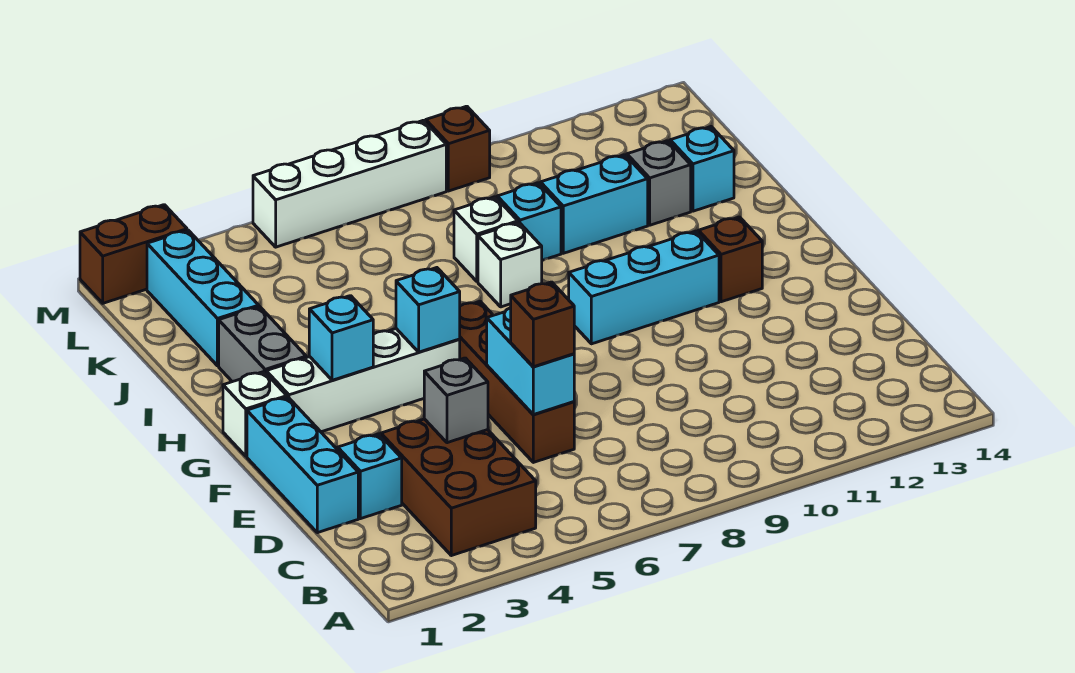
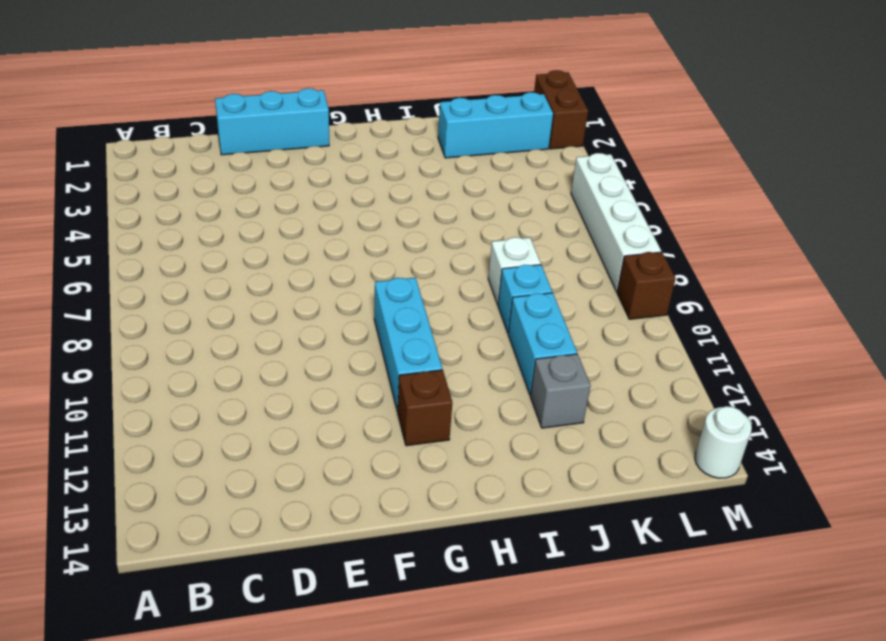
white round brick M14 level 1 -> none
none -> brown brick B3:D4 level 1
none -> cyan brick D2 level 1
none -> brown brick D6:G6 level 1

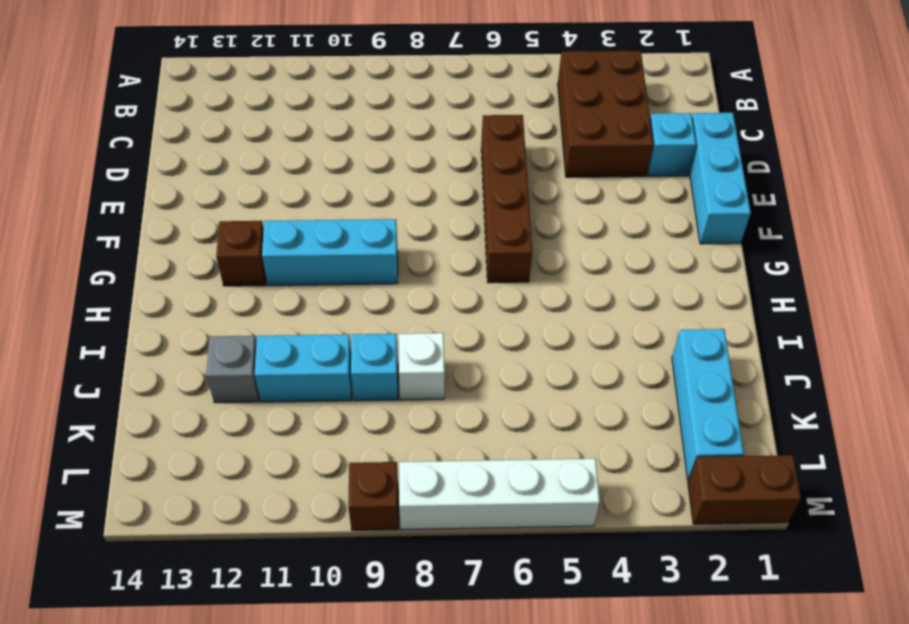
none -> white brick G1 level 1
none -> white brick G2:G5 level 1
none -> grey brick H2:I2 level 1

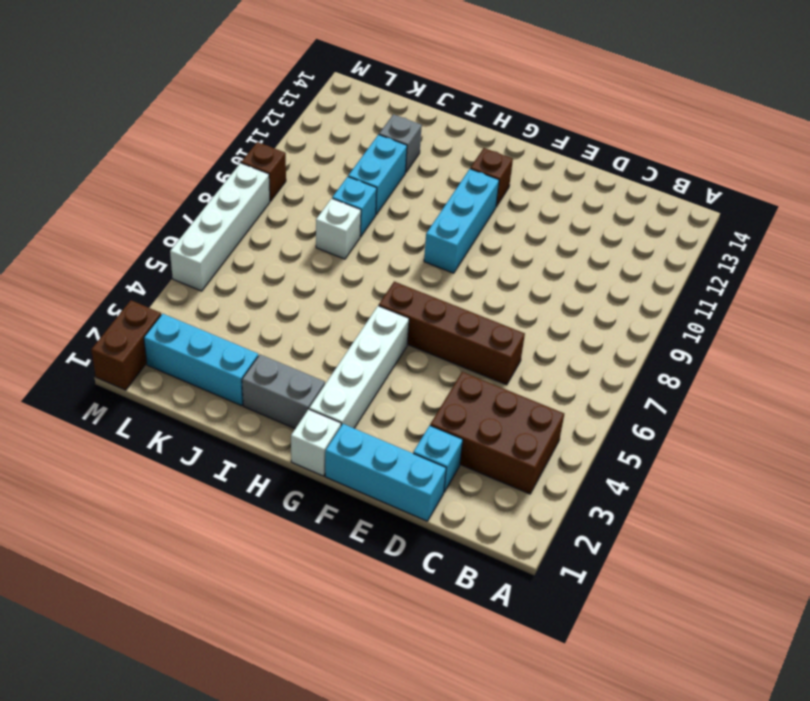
none -> white brick I8 level 1
none -> cyan brick J13 level 1
none -> grey brick D4 level 2

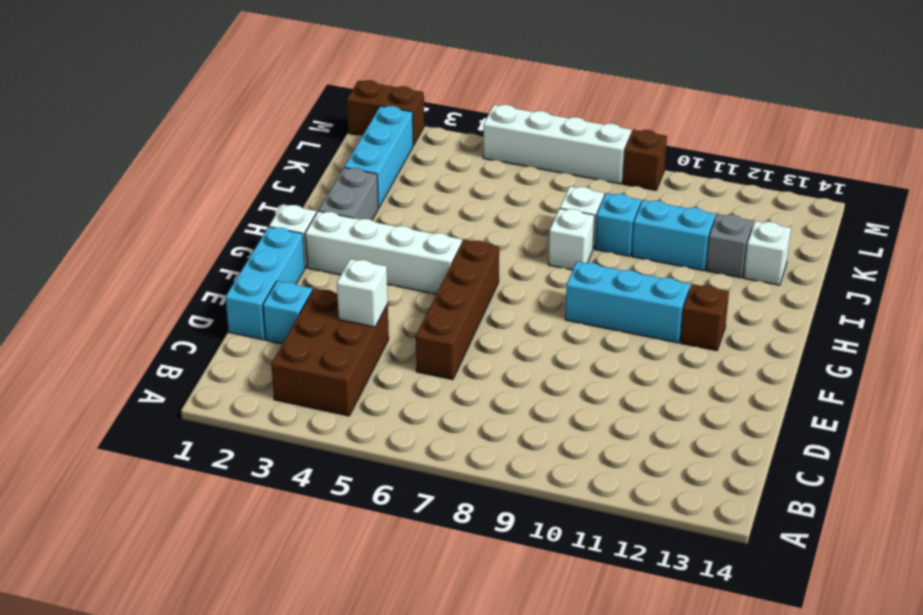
white brick D4 level 2 -> grey brick D4 level 2
white brick J13 level 1 -> cyan brick J13 level 1
none -> cyan brick D6:E6 level 2
none -> cyan brick G3 level 2
none -> cyan brick G5 level 2

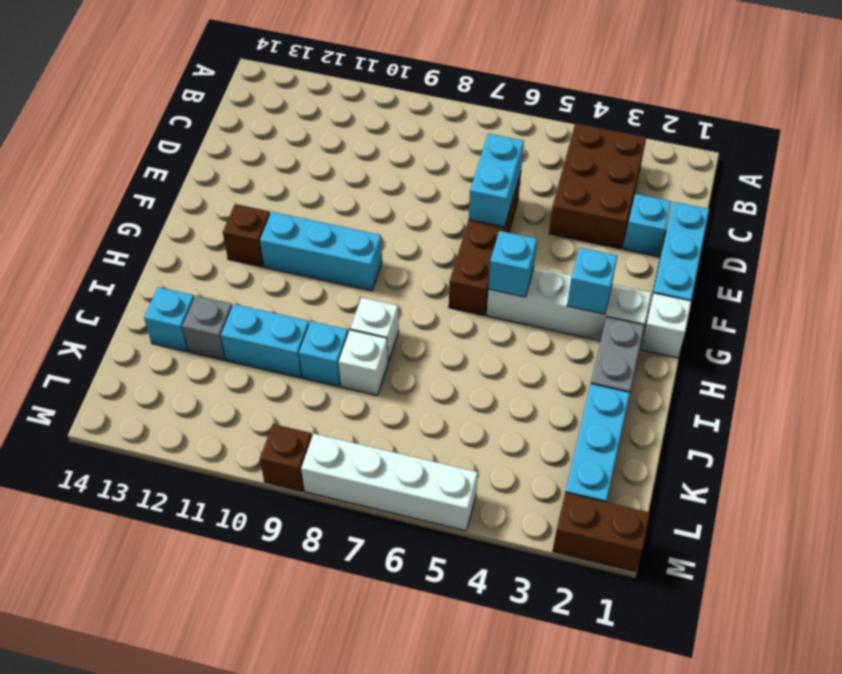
none -> grey brick D4 level 2
none -> brown brick D6 level 3

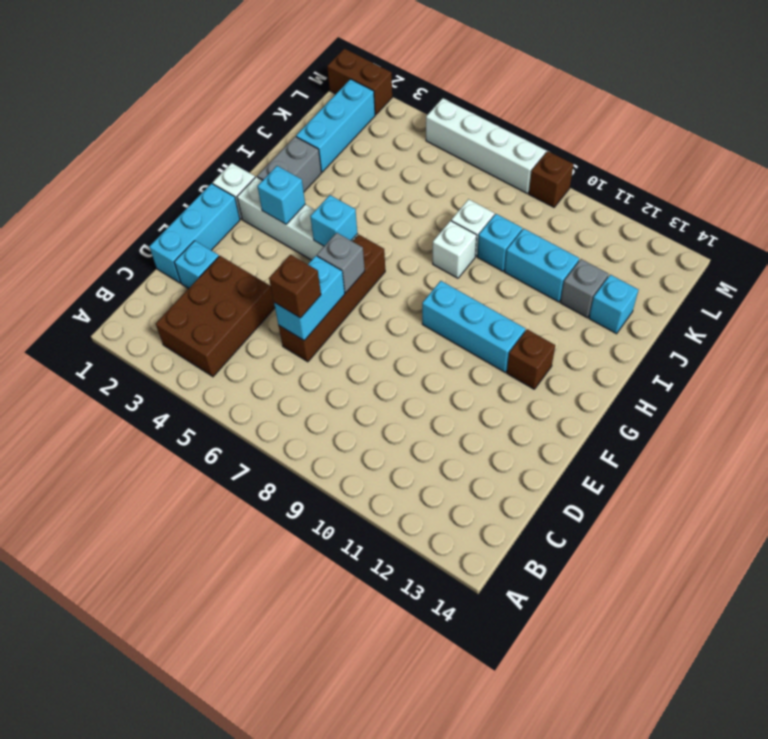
grey brick F6 level 2 -> grey brick D4 level 2

